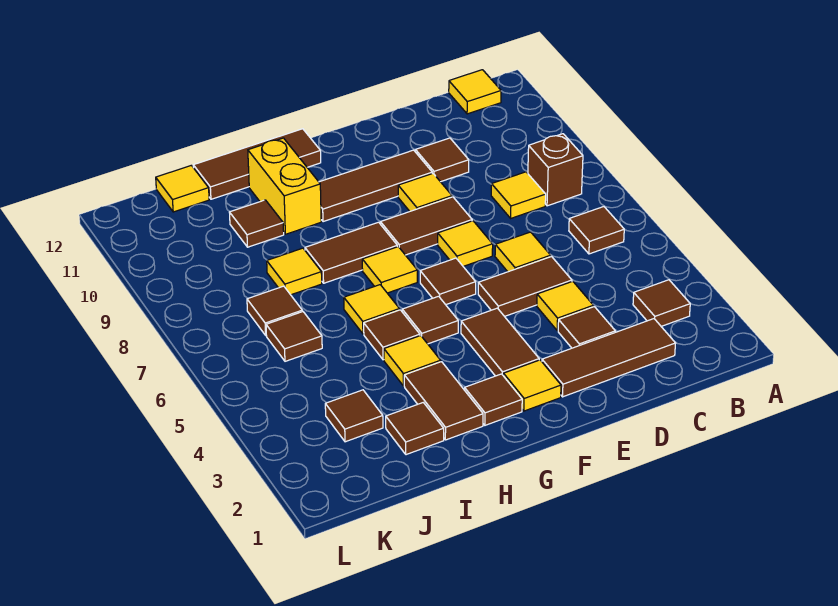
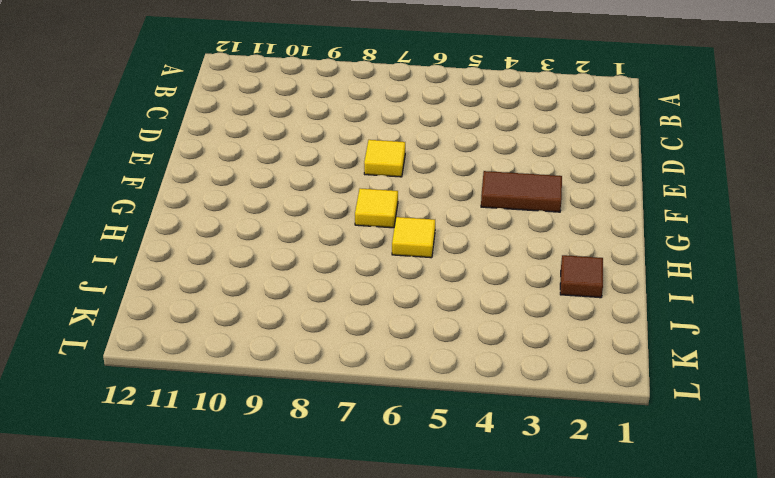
none -> brown tile B3 level 1
none -> brown tile B6 level 1
none -> brown brick B8 level 1
none -> yellow tile B12 level 1

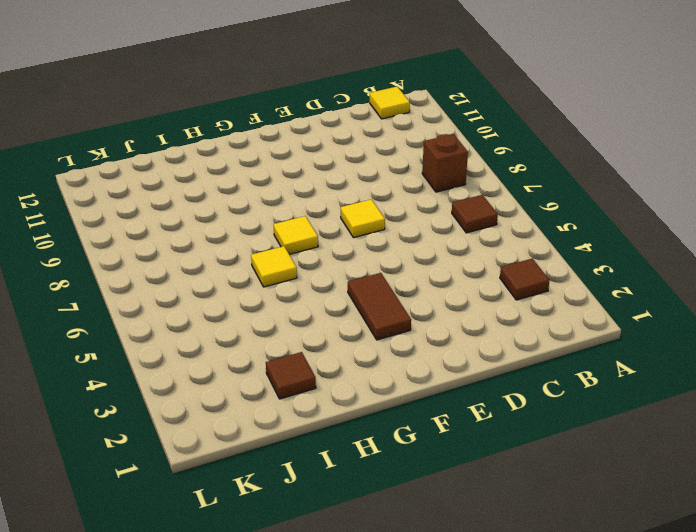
none -> brown tile C2:E2 level 1
none -> yellow tile C8 level 1
none -> brown tile D3 level 1
none -> yellow tile D4 level 1

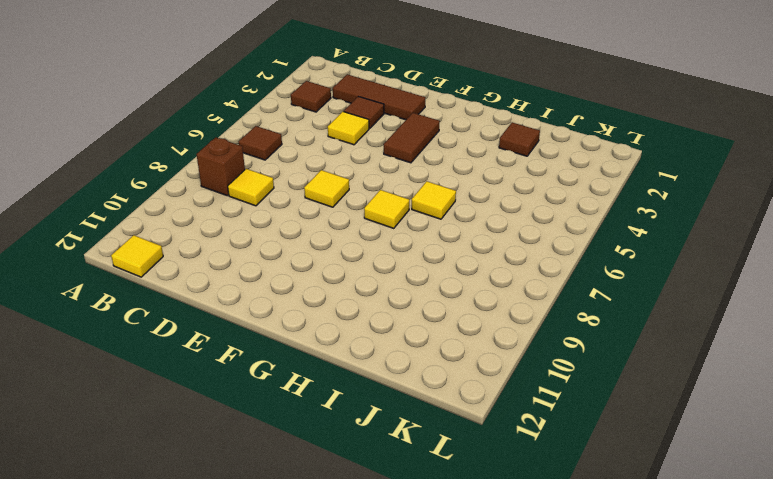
none -> brown tile D5:E5 level 1
none -> yellow tile D6 level 1
none -> brown tile D10 level 1
none -> brown tile E8:F8 level 1

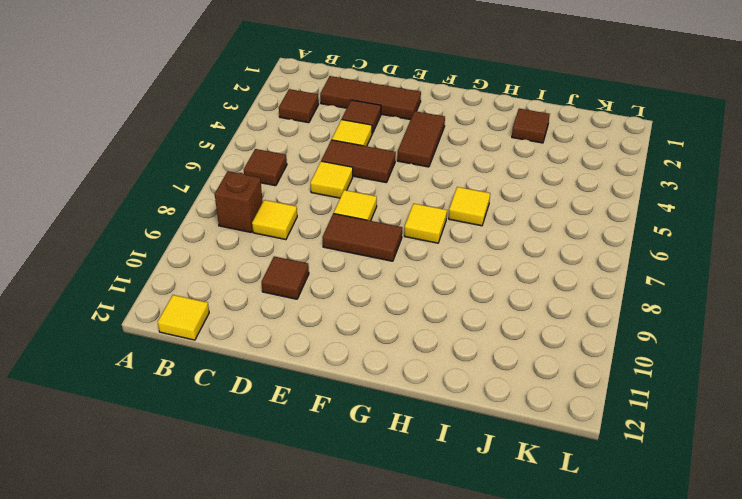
none -> yellow tile E9 level 1
none -> brown tile E10:G10 level 1
none -> yellow tile F2 level 1
none -> brown tile F6 level 1

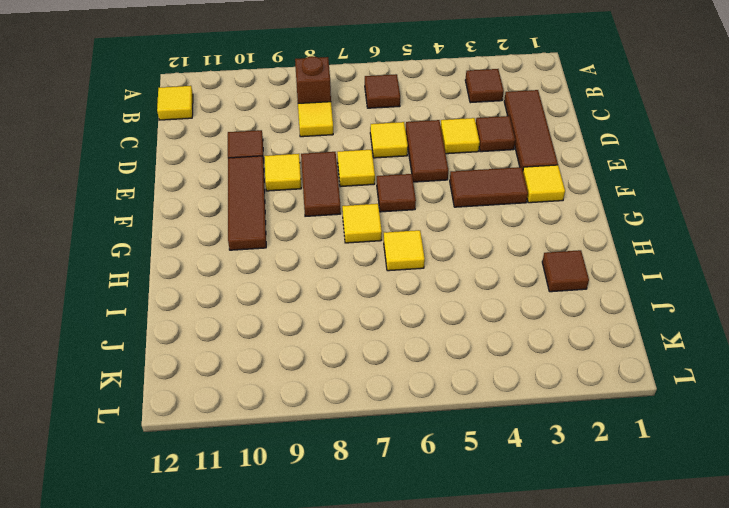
none -> brown tile G2 level 1
none -> brown tile G5 level 1
none -> brown tile G8:H8 level 1
none -> brown tile G12:I12 level 1

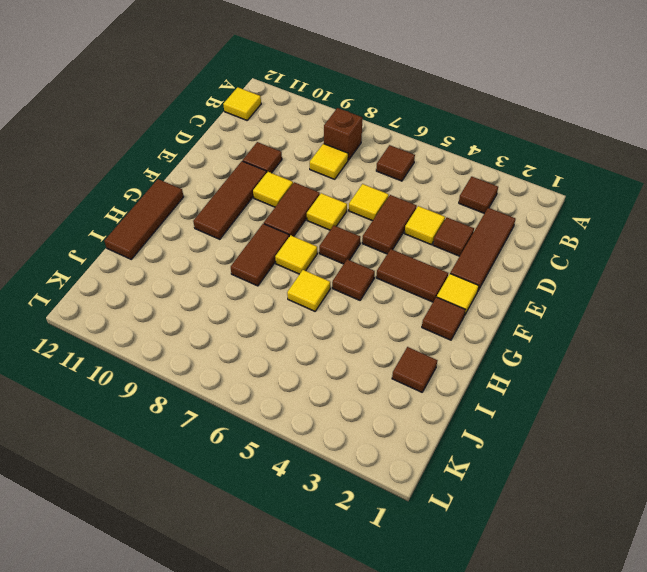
none -> brown tile H2:H3 level 1
none -> yellow tile H4 level 1
none -> brown tile H5 level 1
none -> yellow brick H10:H11 level 1

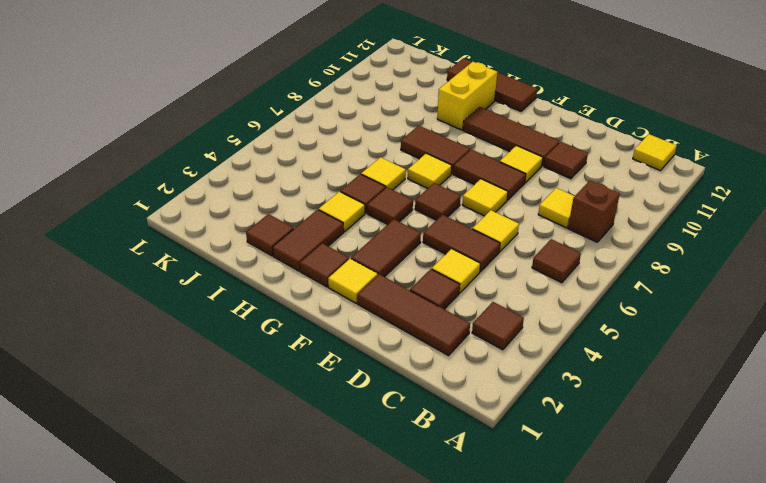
none -> yellow tile I8 level 1
none -> brown tile I10 level 1
none -> brown tile J3 level 1
none -> brown tile J6 level 1

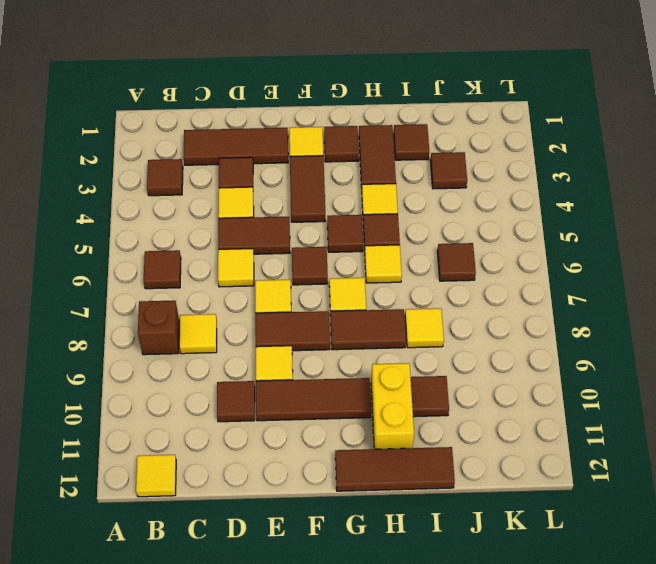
none -> brown tile J7 level 1
none -> yellow tile J12 level 1

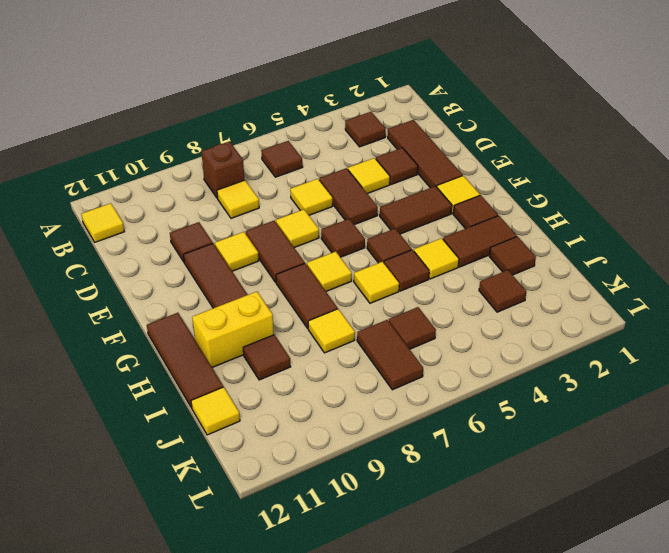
brown tile J7:K7 level 1 -> brown tile J7 level 1

